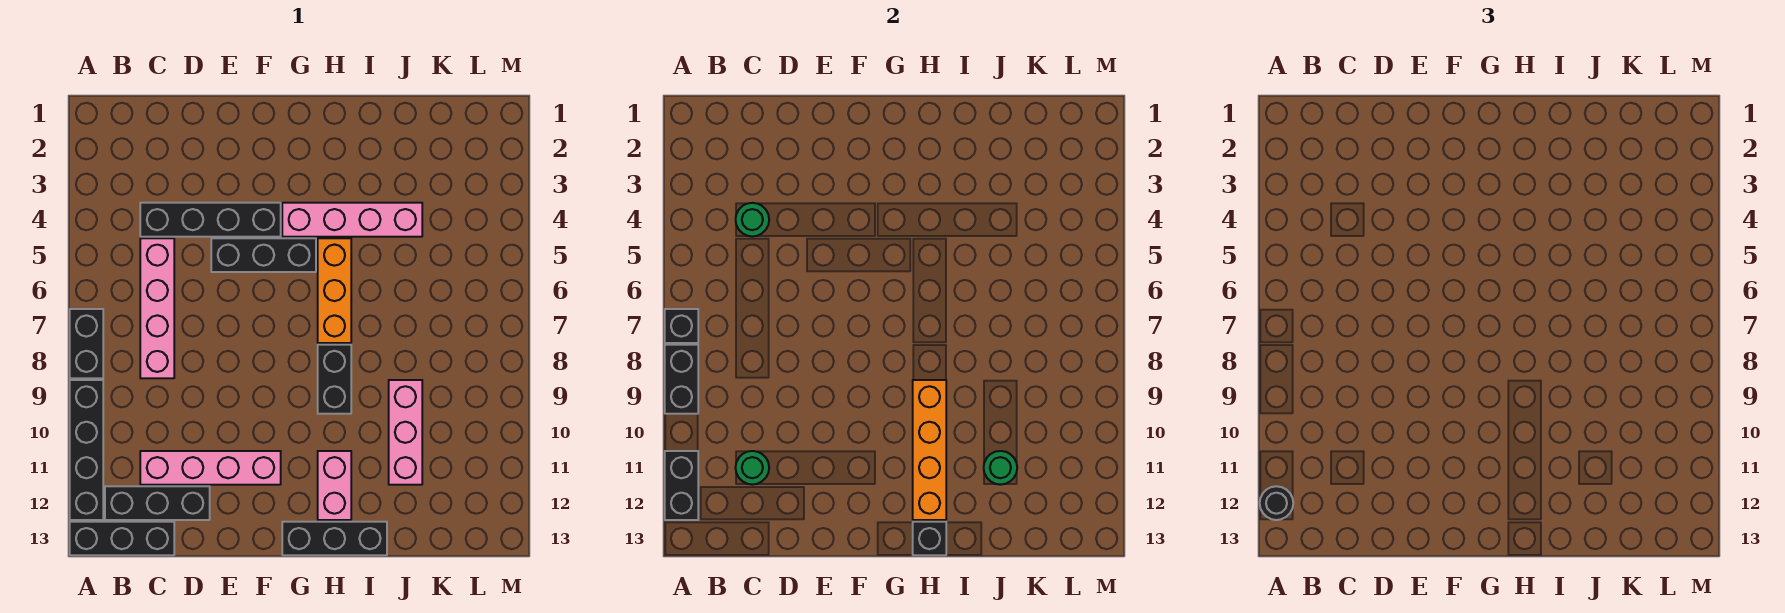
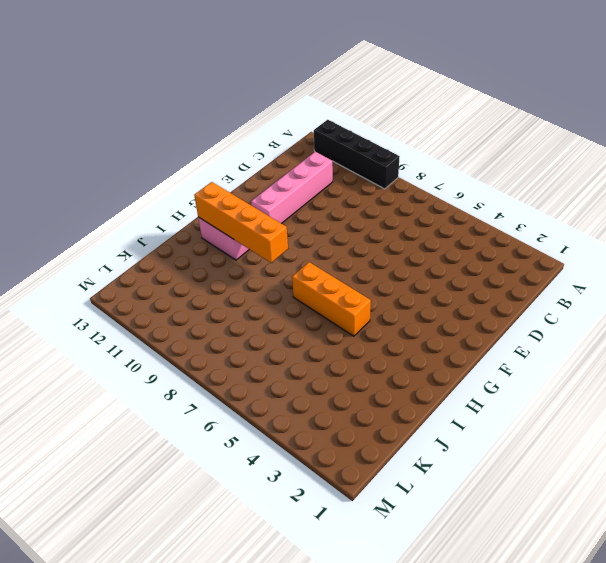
none -> black brick A7:A8 level 1
none -> black brick A13:C13 level 1
none -> black brick B12:D12 level 1

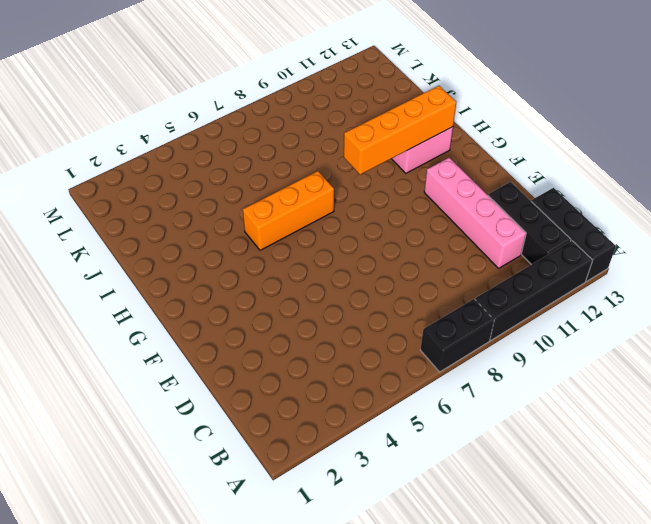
none -> black brick C4:F4 level 1
none -> pink brick C5:C8 level 1
none -> black brick E5:G5 level 1

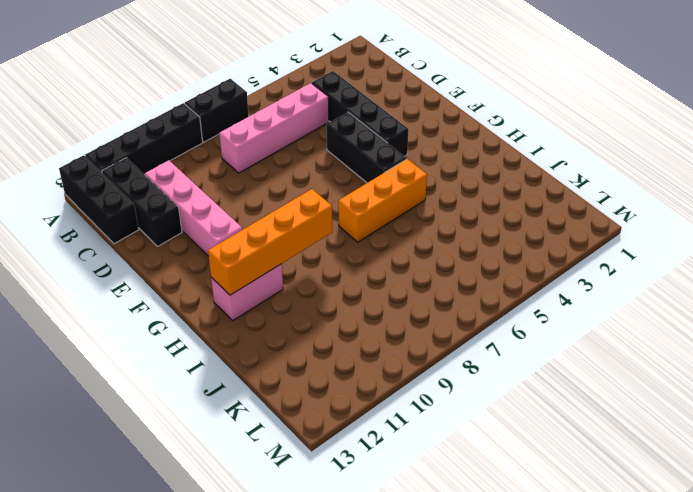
none -> pink brick G4:J4 level 1
none -> black brick G13:I13 level 1
none -> black brick H8:H9 level 1

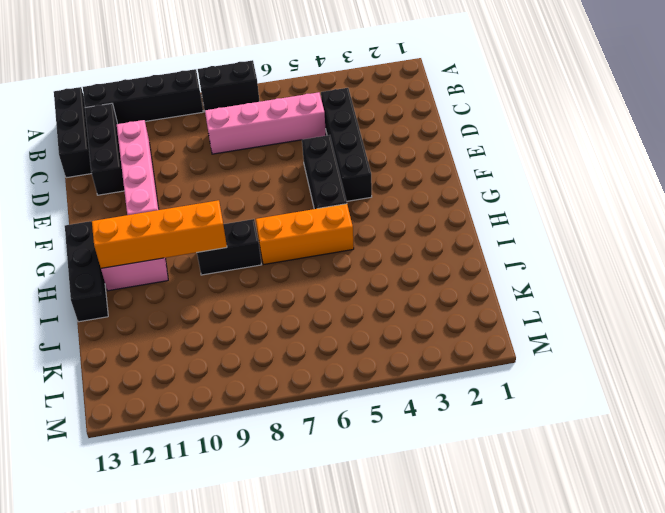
none -> pink brick G4:J4 level 1
none -> pink brick J9:J11 level 1
none -> black brick A7 level 2

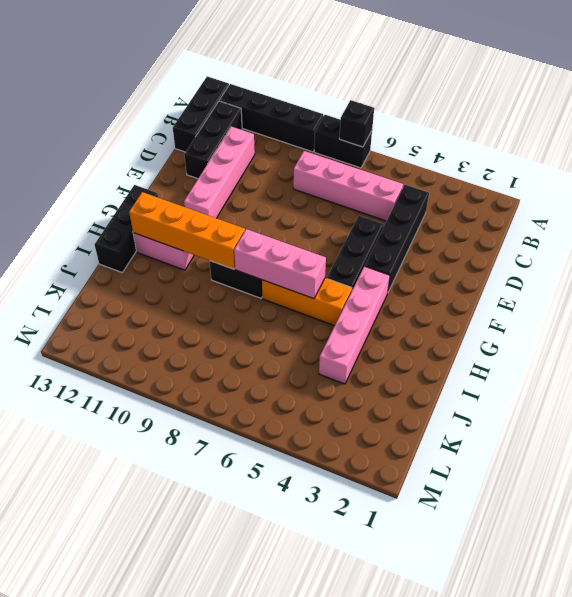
pink brick H6:H8 level 2 -> pink brick J9:J11 level 1
none -> black brick A8:A9 level 2
none -> black brick A11:A12 level 2
none -> green round brick C4 level 2

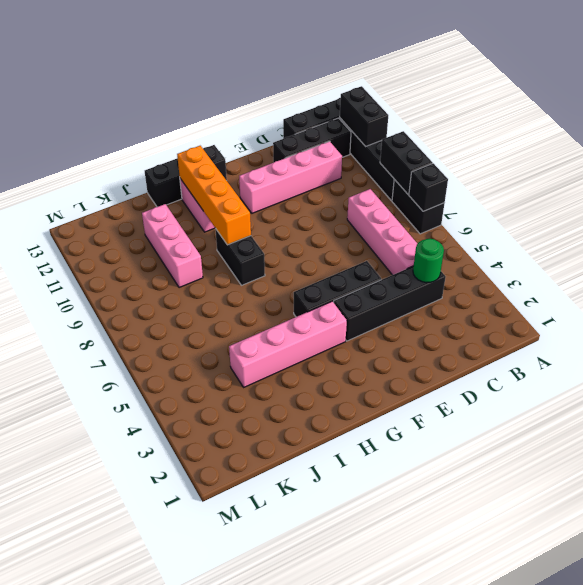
none -> orange brick H5:H7 level 1
none -> green round brick C11 level 2
none -> black brick H13 level 2

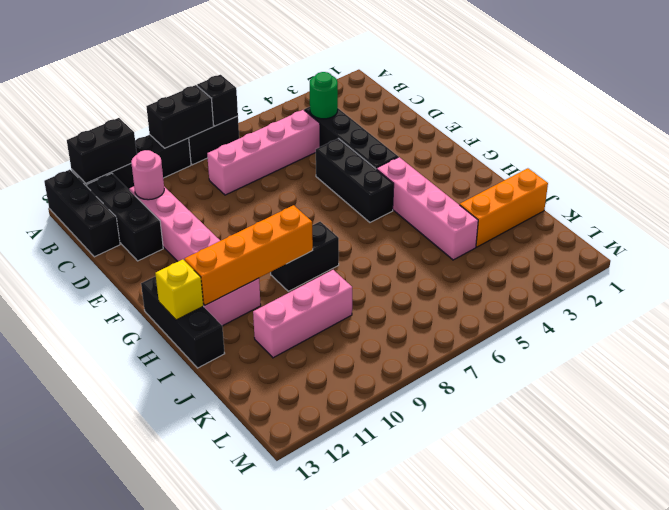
pink round brick C11 level 2 -> green round brick C11 level 2
yellow brick H13 level 2 -> black brick H13 level 2
orange brick J1:J3 level 1 -> orange brick H5:H7 level 1
none -> green round brick J11 level 2
none -> black round brick A12 level 3

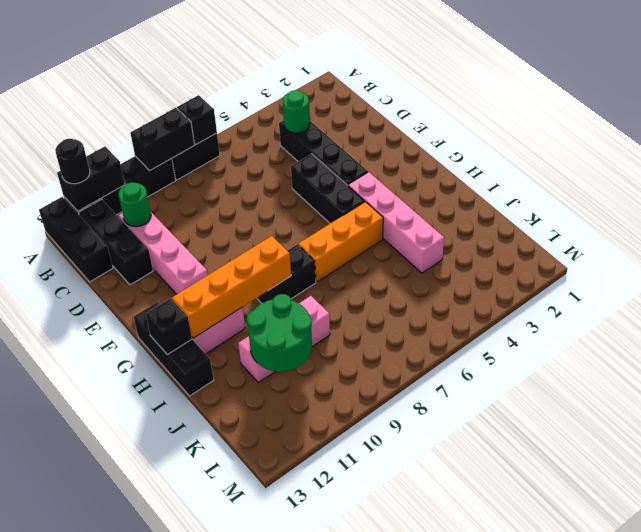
green round brick J10:K11 level 2 -> green round brick J11 level 2
none -> pink brick C5:C8 level 1

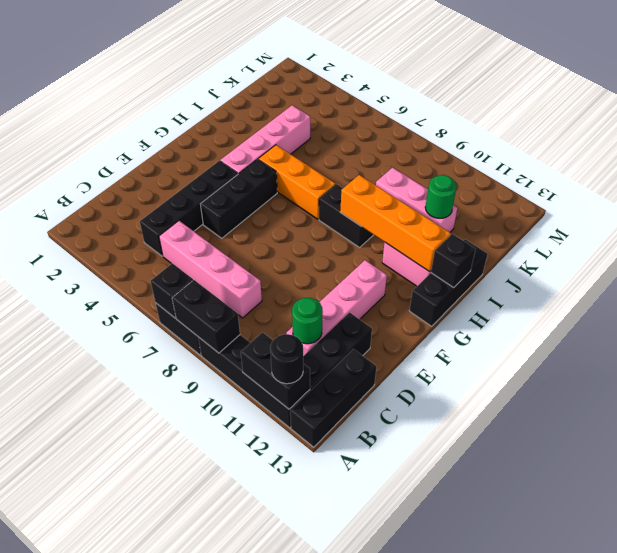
none -> green round brick C4 level 2

